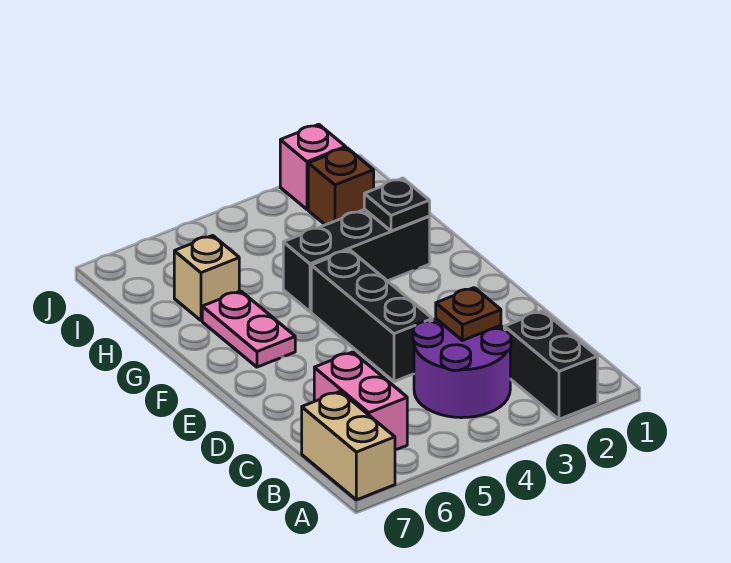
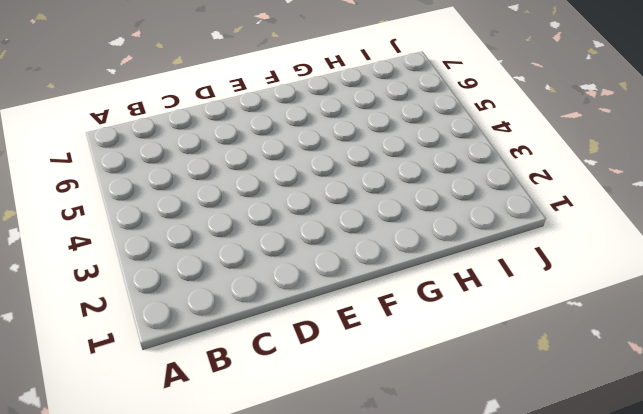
none -> black brick A2:B2 level 1
none -> tan brick A7:B7 level 1
none -> purple round brick B3:C4 level 1

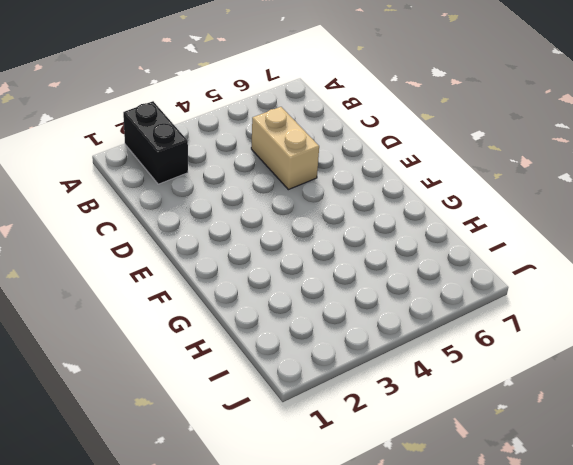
tan brick C5:D5 level 1 -> tan brick A7:B7 level 1
none -> purple round brick B3:C4 level 1
none -> pink brick B6:C6 level 1
none -> black brick D4:F4 level 1

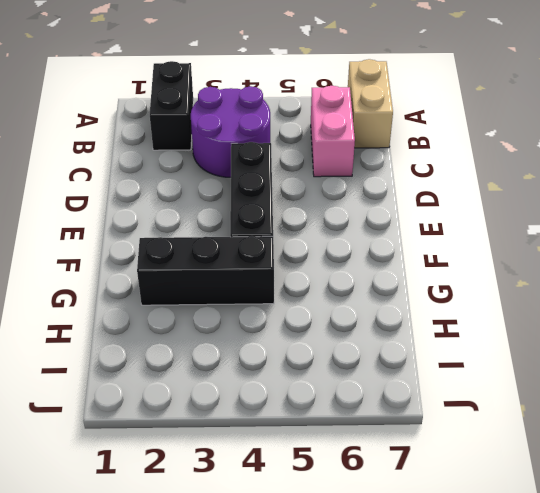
none -> pink plate F6:G6 level 1
none -> tan brick H6 level 1
none -> brown brick I2 level 1

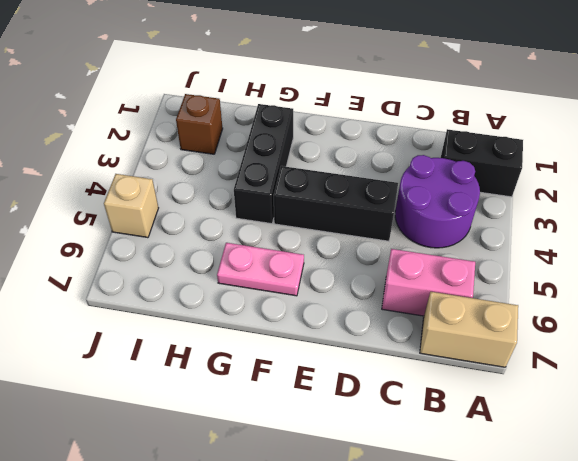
tan brick J5 level 1 -> tan brick H6 level 1
none -> pink brick J2 level 1
none -> brown plate C3 level 2
none -> black plate G2 level 2

